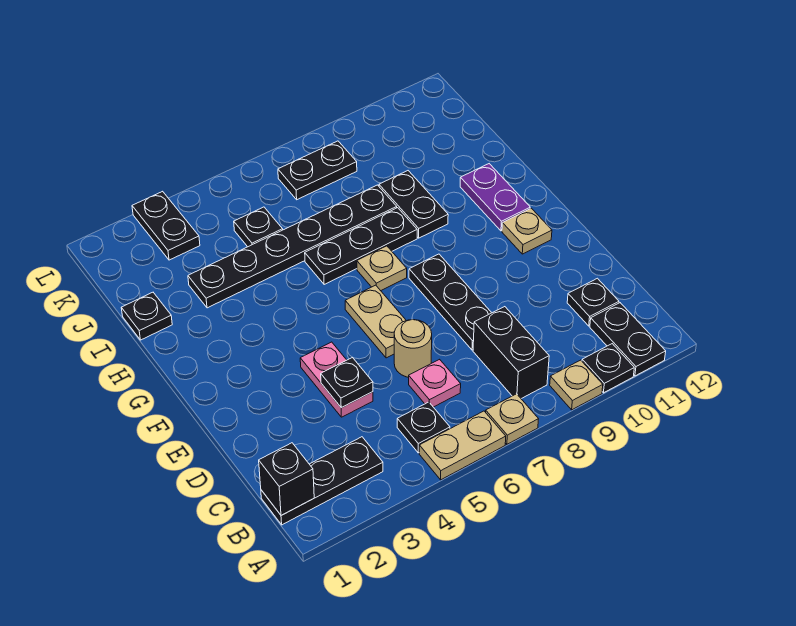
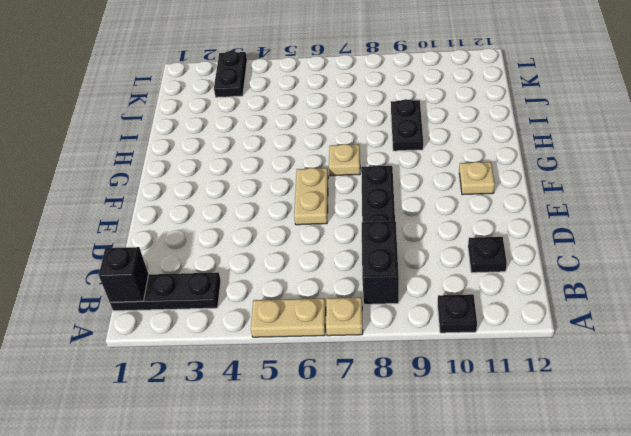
none -> tan plate A9 level 1
none -> black plate A11:B11 level 1
none -> black plate B5 level 1

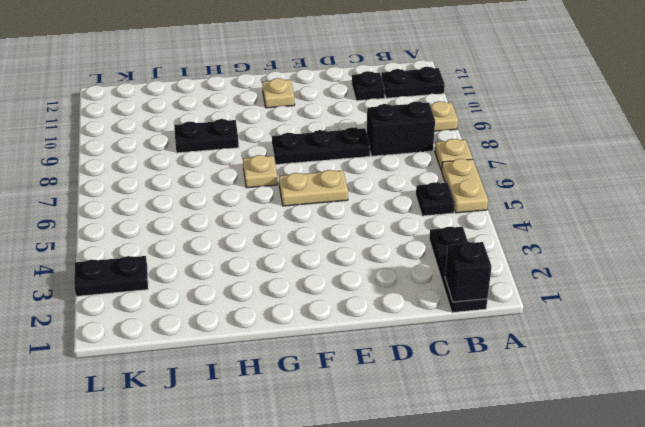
none -> black plate A10 level 1
none -> pink plate C6 level 1
none -> pink plate D4:E4 level 1

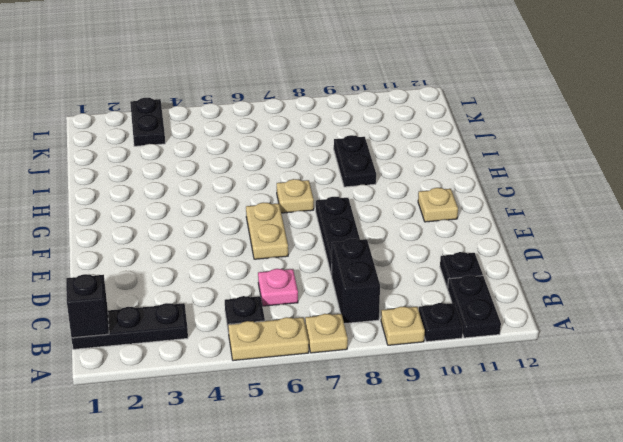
none -> pink plate D4:E4 level 1
none -> tan round brick D6 level 1
none -> purple plate G11:H11 level 1

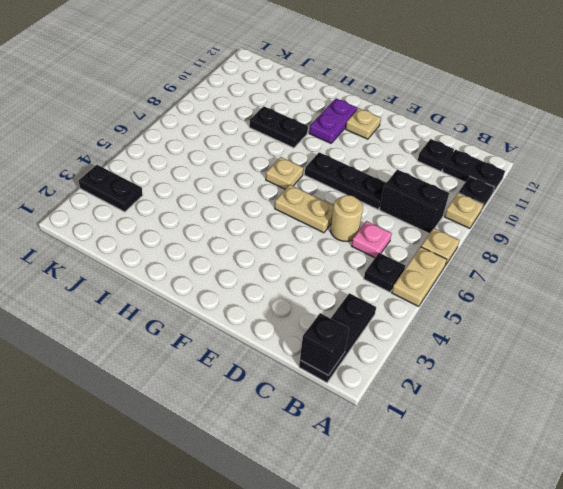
purple plate G10:G11 level 1 -> purple plate G11:H11 level 1
none -> pink plate D4:E4 level 1
none -> black plate H6:H8 level 1
none -> black plate I1 level 1

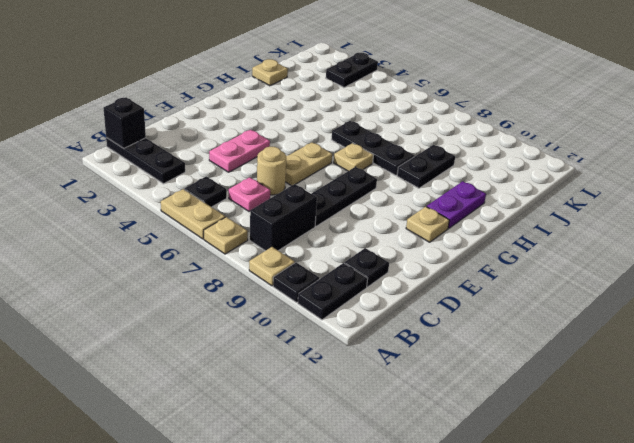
tan plate I1 level 1 -> black plate I1 level 1
none -> black plate I3:I8 level 1
none -> black plate J5 level 1
none -> black plate K7:K8 level 1

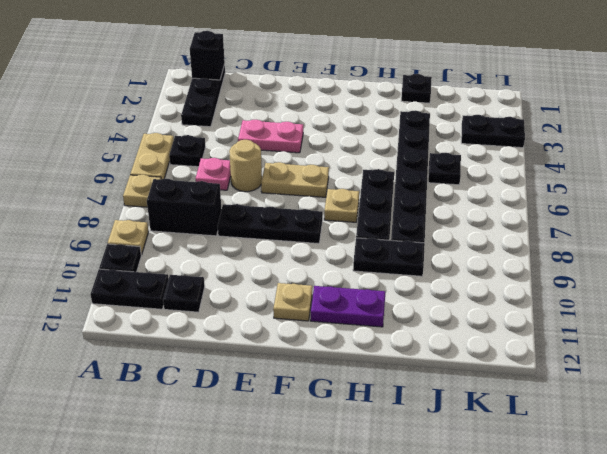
none -> black plate K7:K8 level 1
none -> black plate D4 level 2

